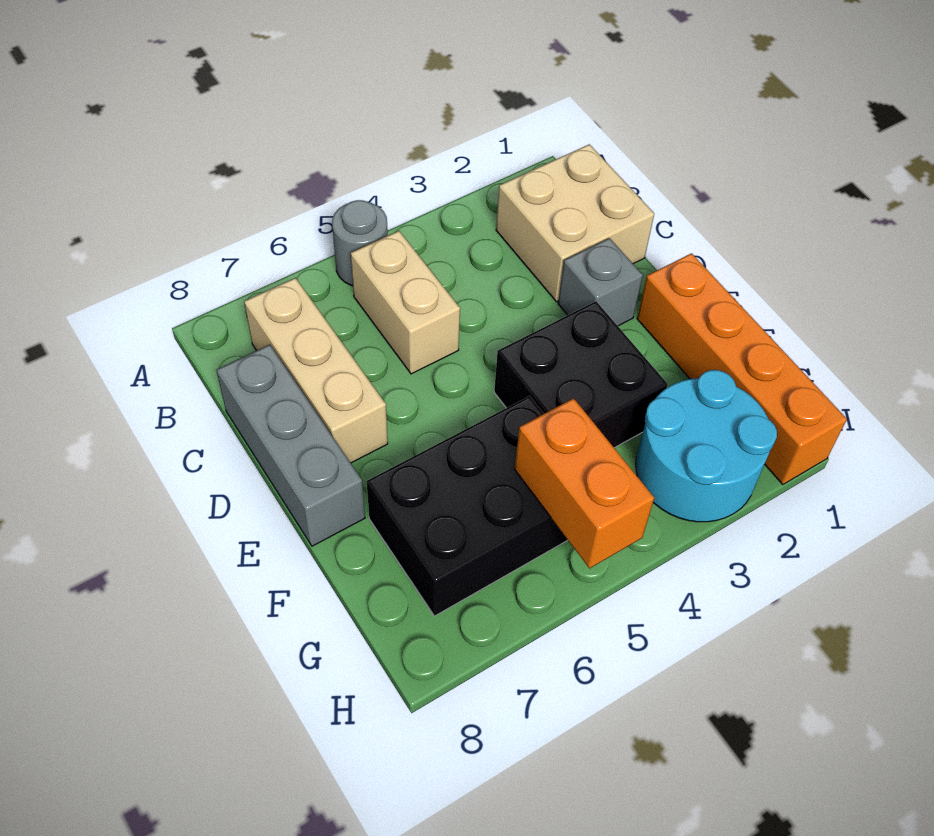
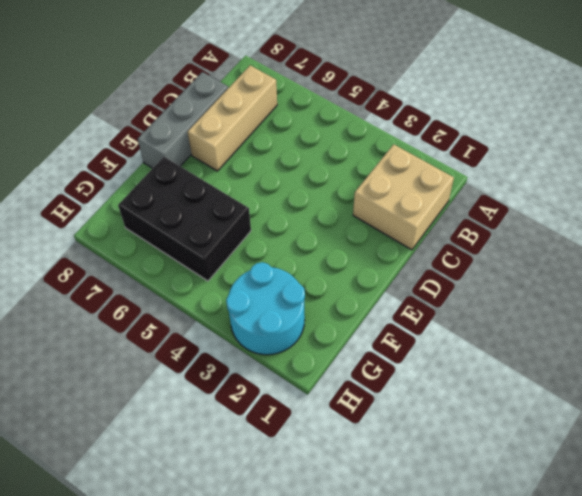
none -> grey round brick A5 level 1
none -> tan brick B5:C5 level 1

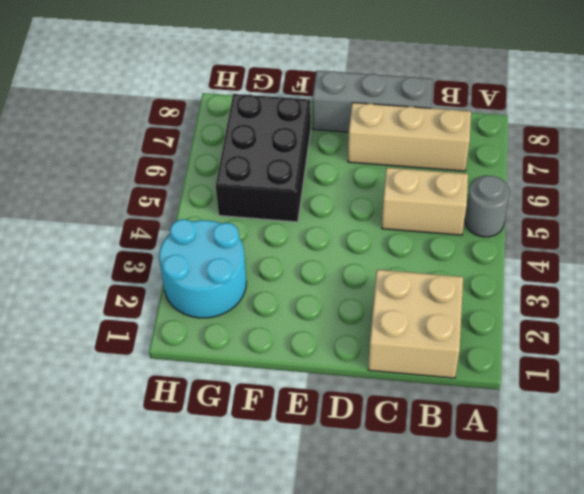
none -> grey brick D2 level 1
none -> orange brick E1:H1 level 1

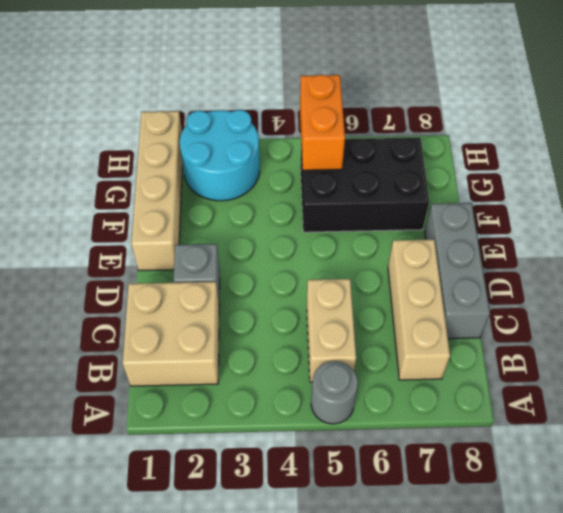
tan brick E1:H1 level 1 -> orange brick E1:H1 level 1
none -> black brick E3:F4 level 1

